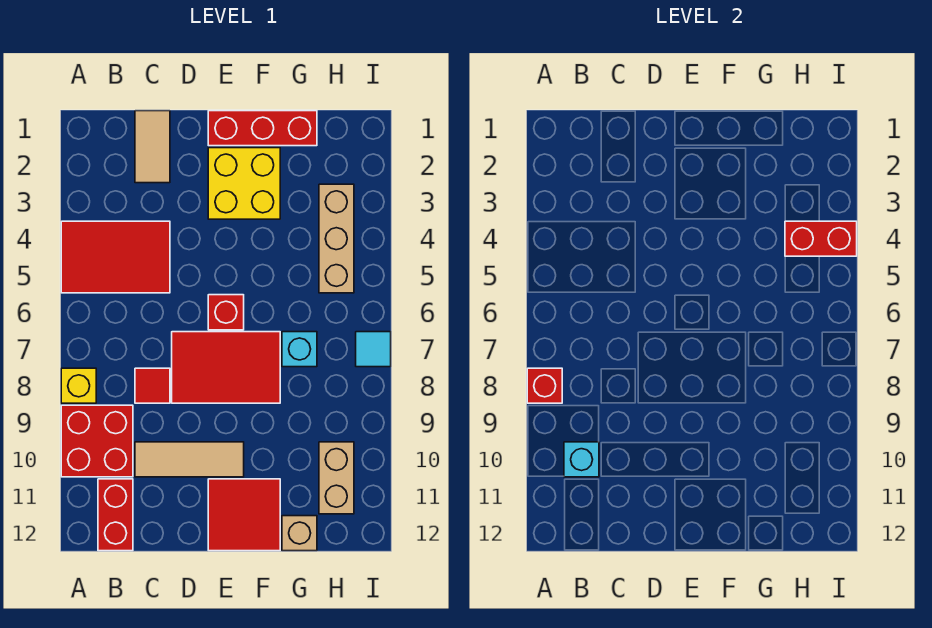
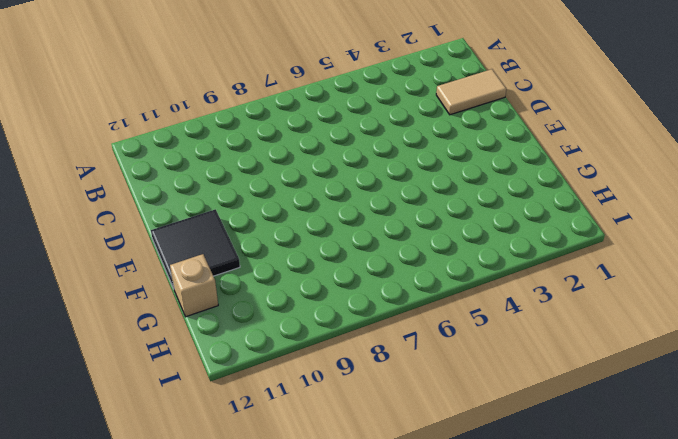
black tile E11:F12 level 1 -> red tile E11:F12 level 1
none -> red tile A4:C5 level 1
none -> yellow brick A8 level 1
none -> red brick A9:B10 level 1

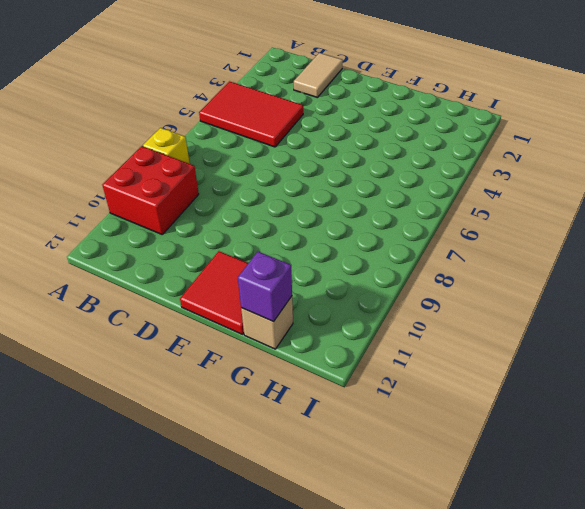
purple brick G12 level 2 -> none
none -> red brick B11:B12 level 1
none -> red tile C8 level 1
none -> tan tile C10:E10 level 1

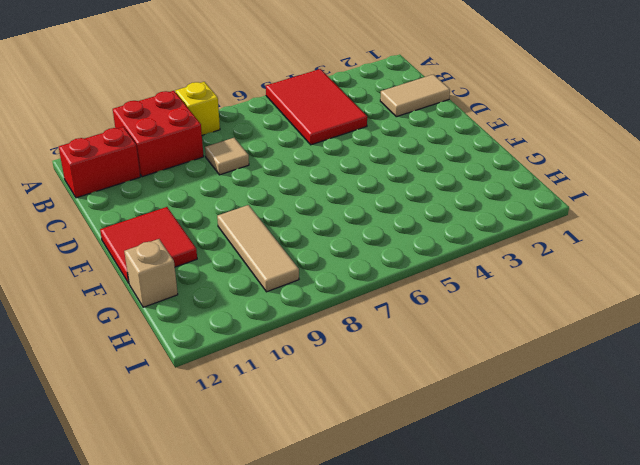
tan tile C8 level 1 -> red tile C8 level 1
tan tile F9:H9 level 1 -> tan tile C10:E10 level 1
none -> red tile D7:F8 level 1
none -> red brick E1:G1 level 1
none -> yellow brick E2:F3 level 1

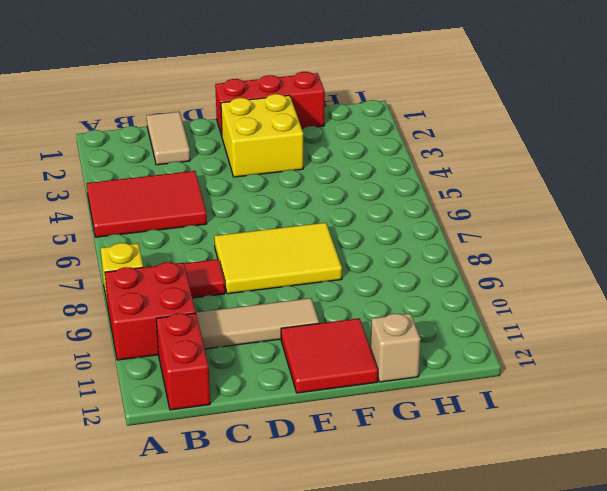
yellow tile D7:F8 level 1 -> red tile D7:F8 level 1
none -> red brick E6 level 1
none -> cyan brick G7 level 1
none -> tan brick H3:H5 level 1

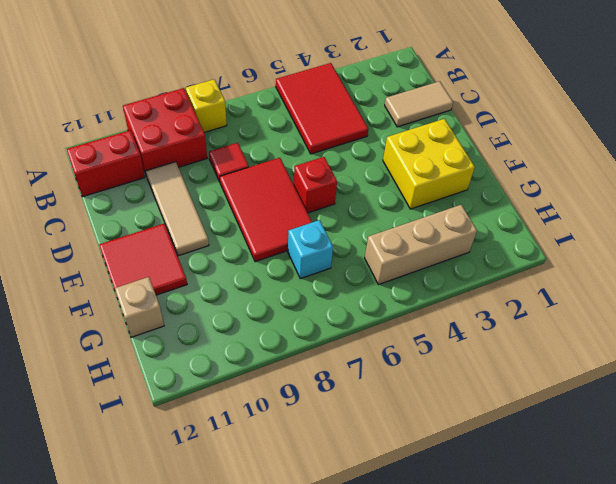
none -> red brick E1:G1 level 1
none -> tan brick H10:H11 level 1
none -> cyan tile I7 level 1

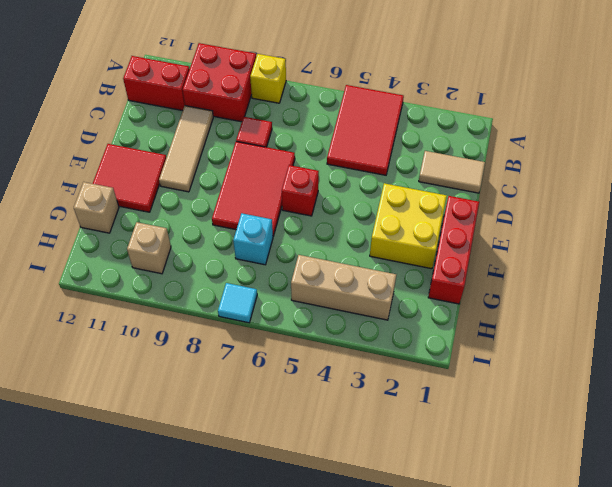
tan brick H10 level 1 -> tan brick H10:H11 level 1
none -> red brick A8 level 2
none -> cyan brick B10 level 2
none -> red brick H4:I4 level 2

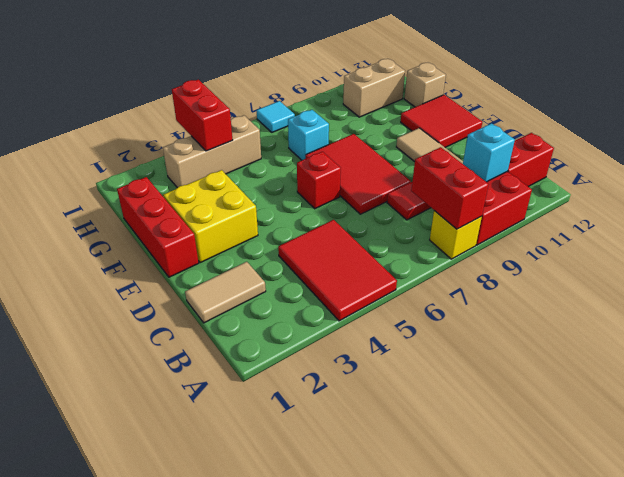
red brick A8:B8 level 2 -> red brick A8 level 2

